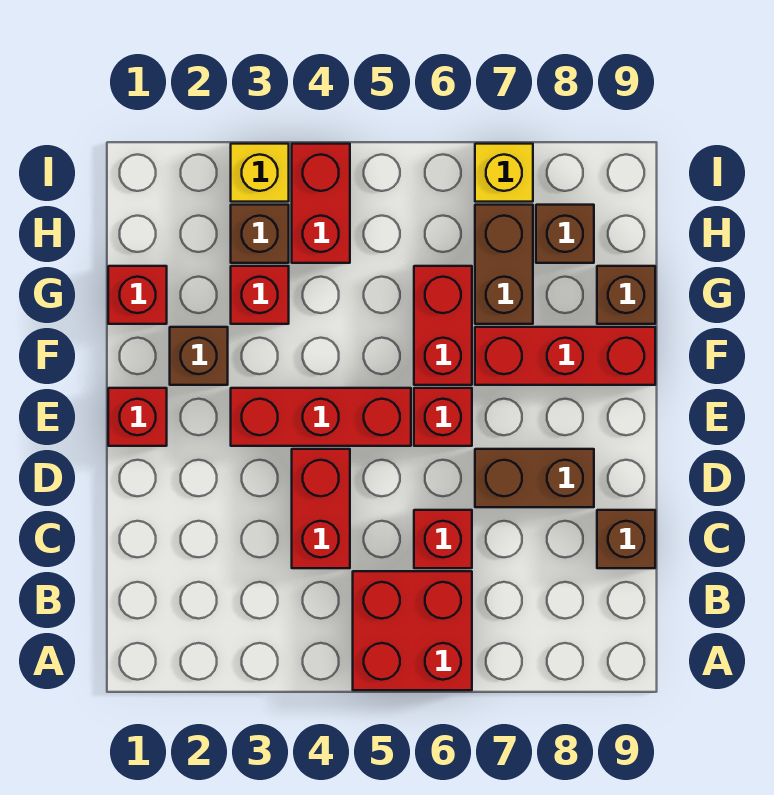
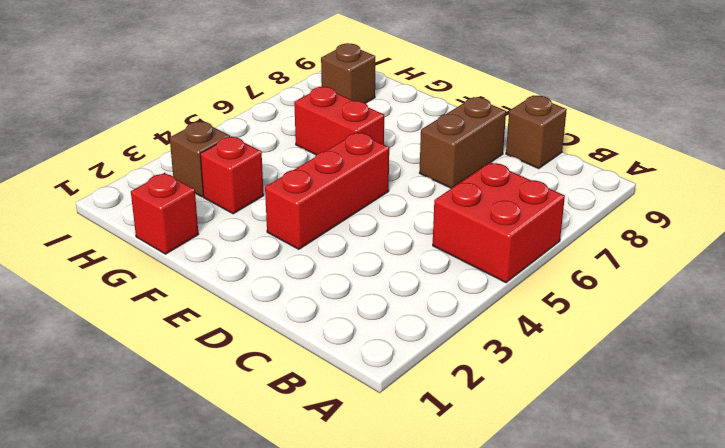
none -> red brick C4:D4 level 1
none -> red brick C6 level 1
none -> red brick E1 level 1

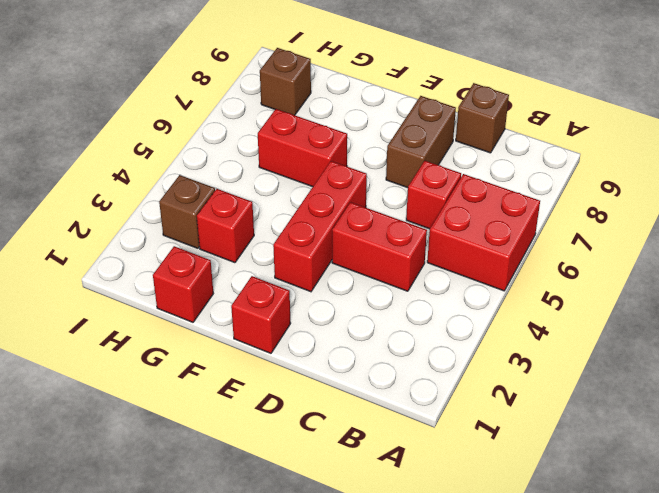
none -> red brick E6 level 1
none -> brown brick F2 level 1
none -> red brick F7:F9 level 1

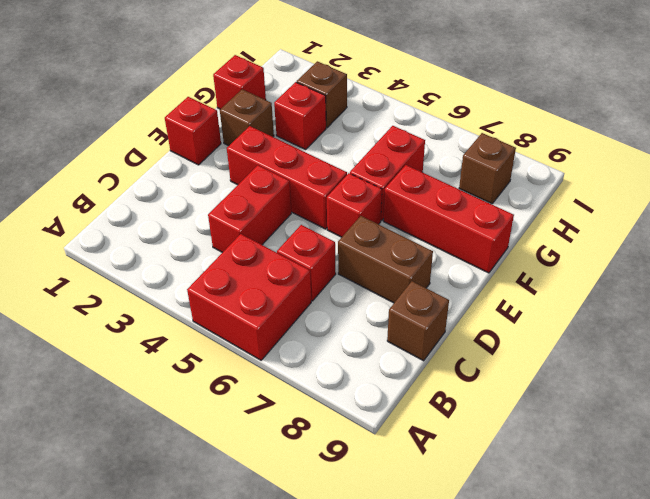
none -> brown brick G7:H7 level 1
none -> brown brick G9 level 1
none -> red brick H4:I4 level 1

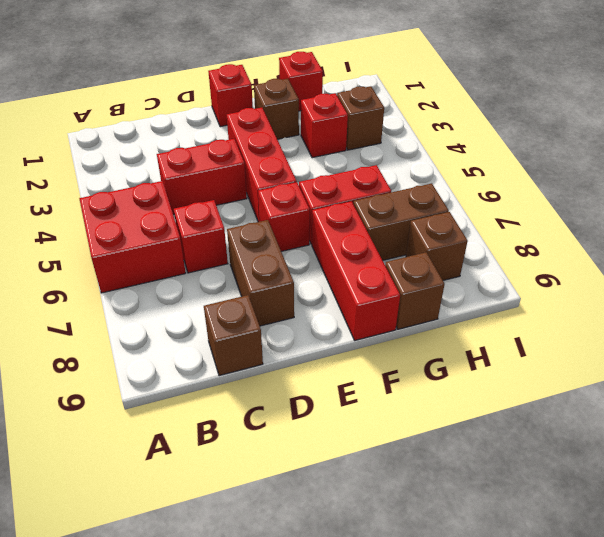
none -> red brick H4:I4 level 1
none -> yellow brick I3 level 1
none -> yellow brick I7 level 1

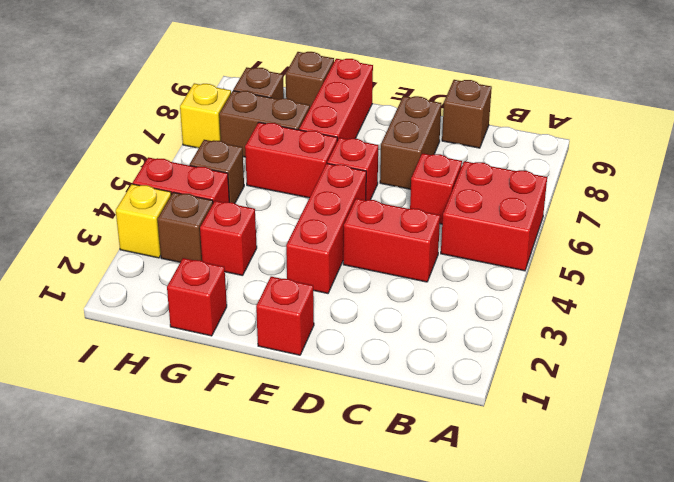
brown brick H5 level 1 -> brown brick F2 level 1

